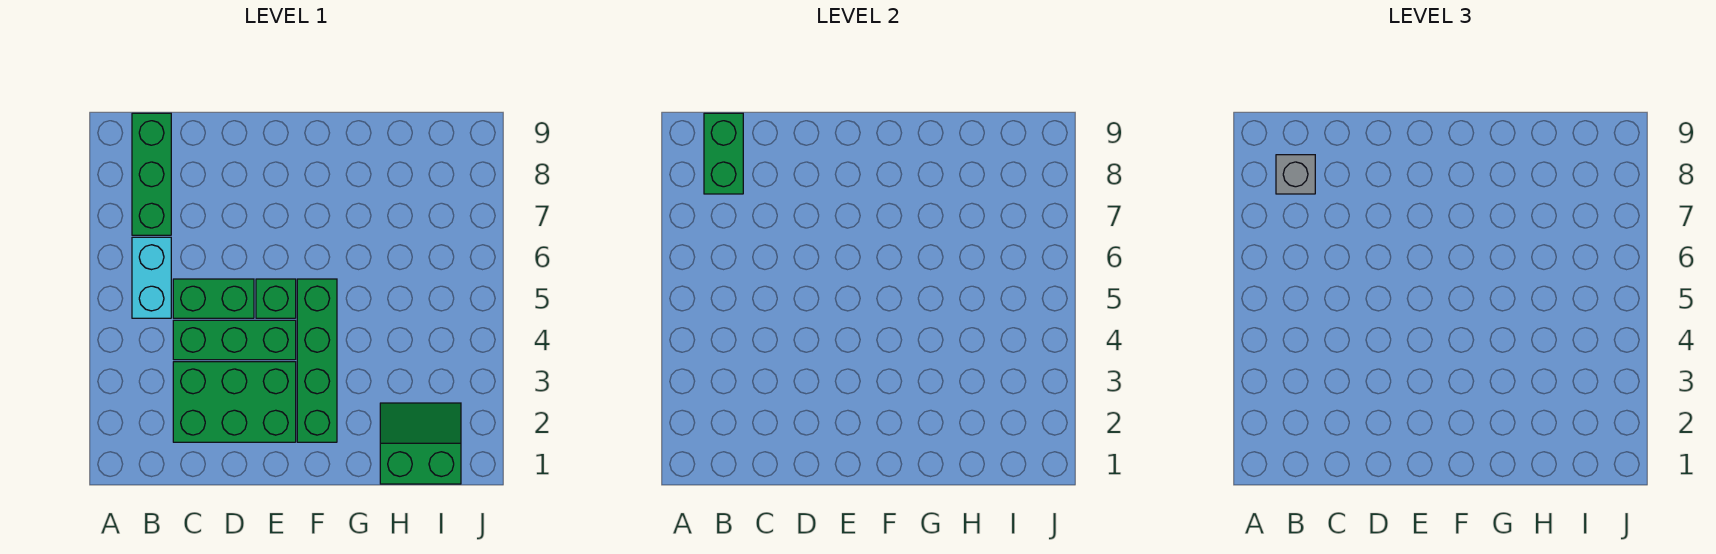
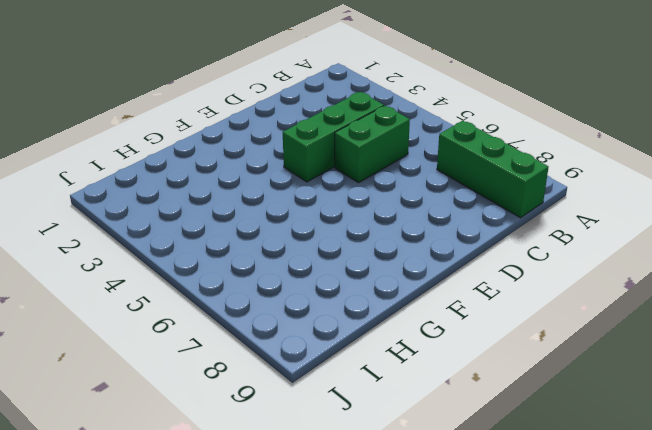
none -> cyan brick B5:B6 level 1
none -> green brick C2:E3 level 1

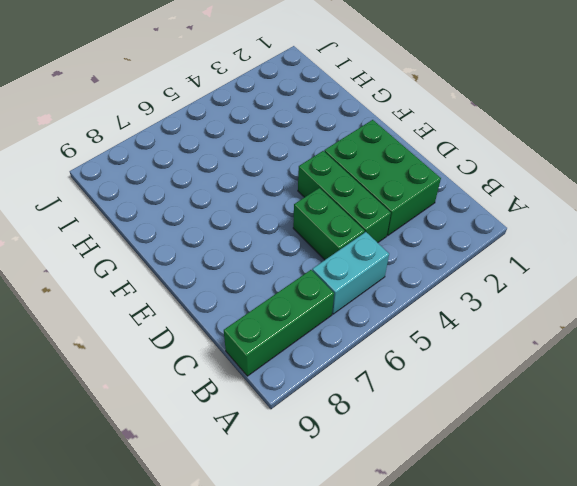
none -> green brick E5 level 1
none -> green brick F2:F5 level 1

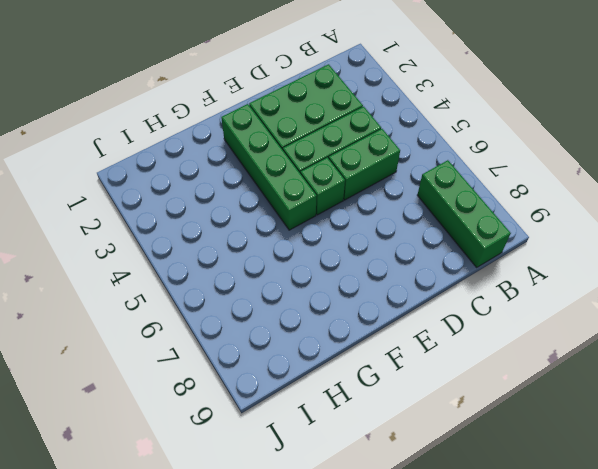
none -> cyan brick B5:B6 level 1
none -> green slope H1:I2 level 1 top 1

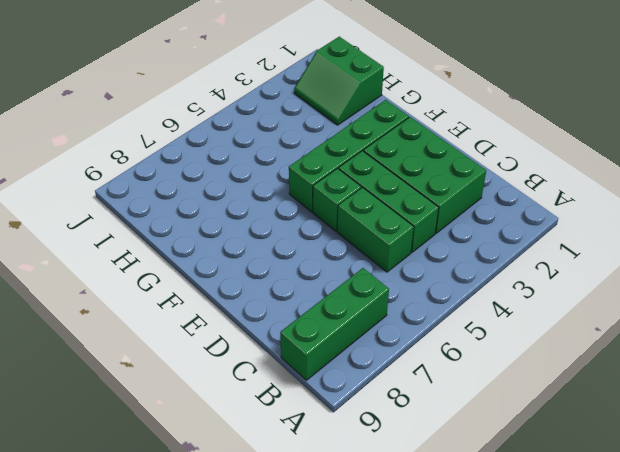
none -> cyan brick B5:B6 level 1
none -> green brick B8:B9 level 2

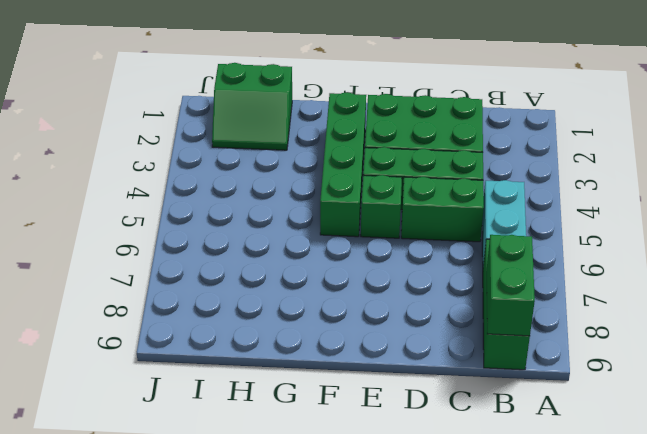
none -> grey brick B8 level 3

